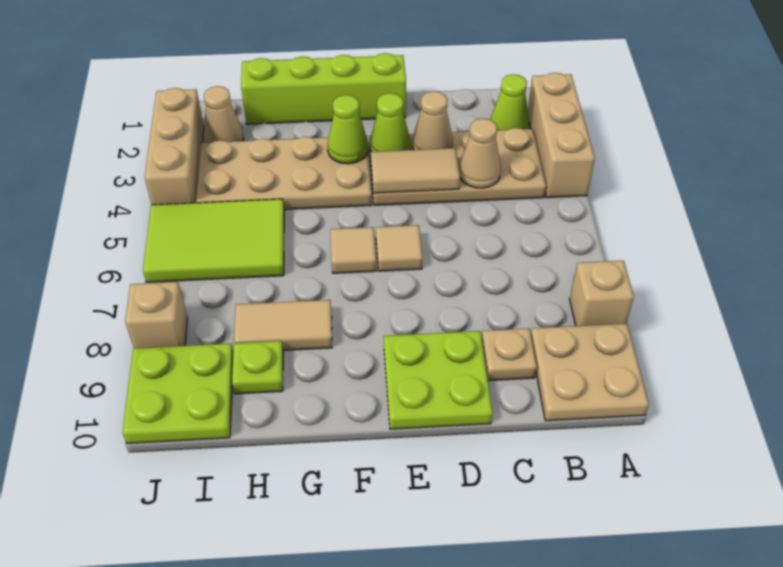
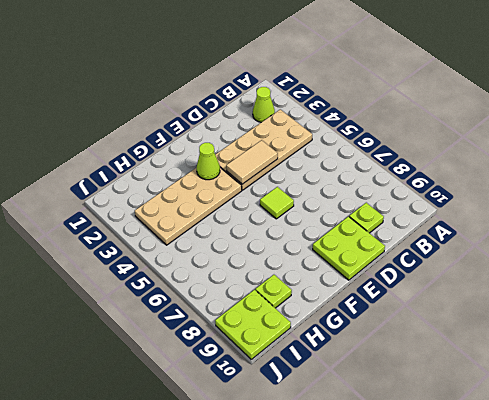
lime plate C9 level 1 -> tan plate C9 level 1
lime tile E6 level 1 -> tan tile E6 level 1
none -> tan brick A2:A4 level 1
none -> tan brick A8 level 1
none -> tan plate A9:B10 level 1

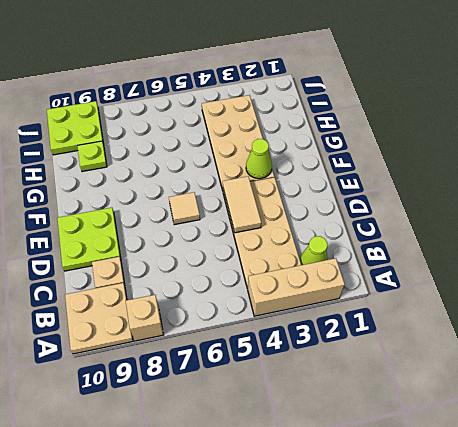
none -> lime brick E1:H1 level 1
none -> tan tile F6 level 1
none -> tan tile G8:H8 level 1

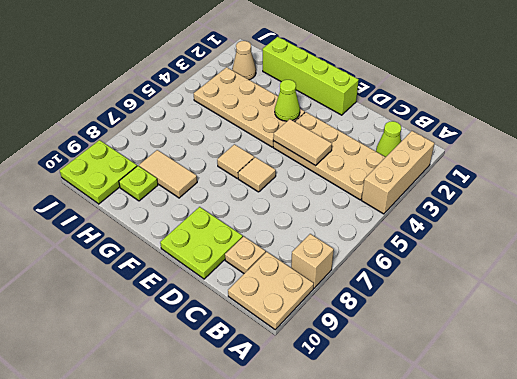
none -> lime tile H5:J6 level 1
none -> tan brick J2:J4 level 1
none -> tan brick J8 level 1

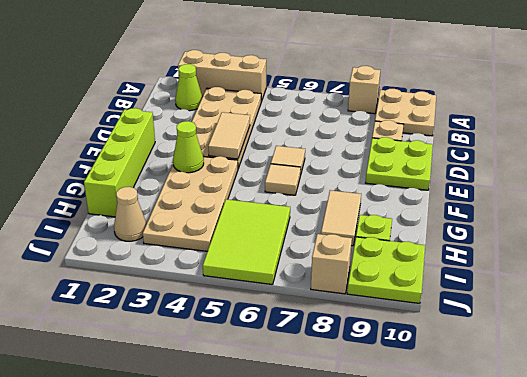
none -> tan brick J2:J4 level 1
none -> tan cone C4 level 2
none -> tan cone D3 level 2

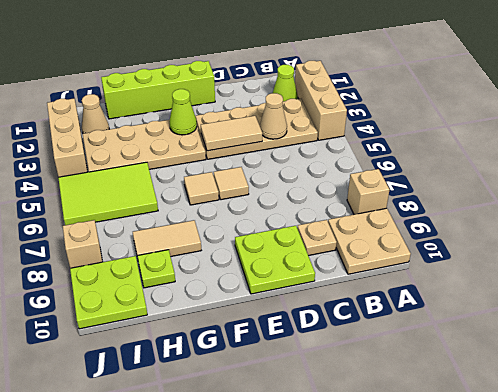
none -> tan cone D3 level 2
none -> lime cone E3 level 2

